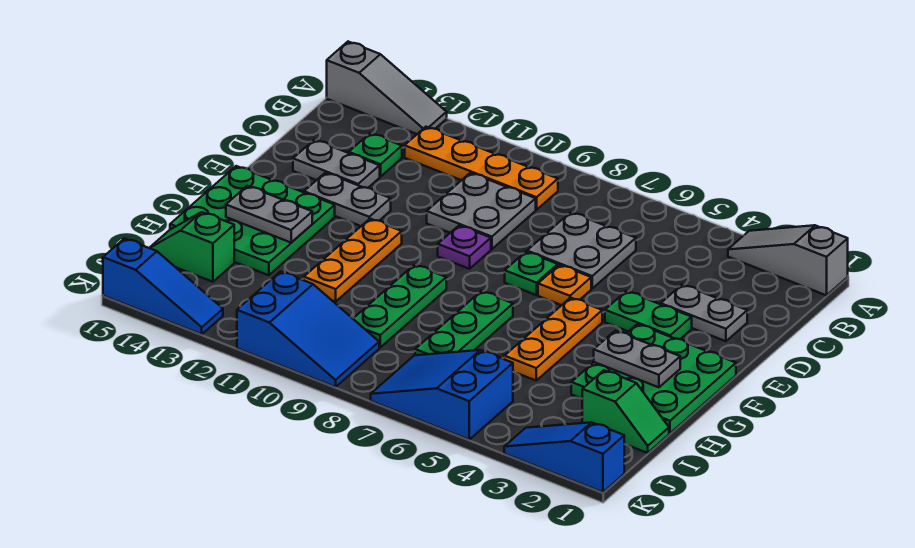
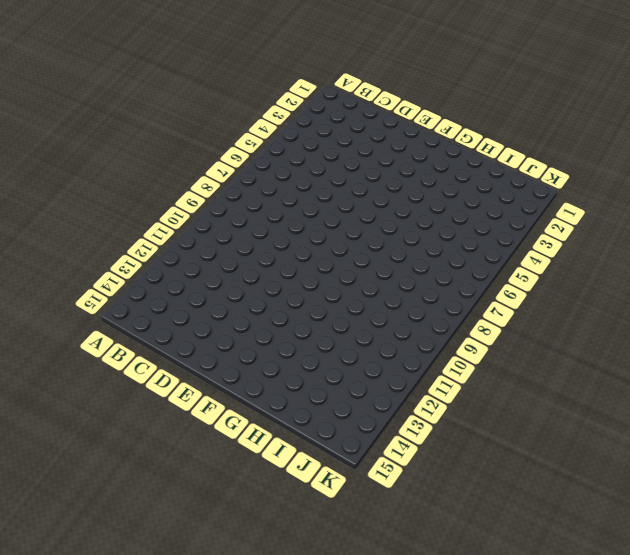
none -> grey slope A1:A3 level 1 top 1
none -> grey slope A13:A15 level 1 top 15
none -> orange plate B9:B12 level 1

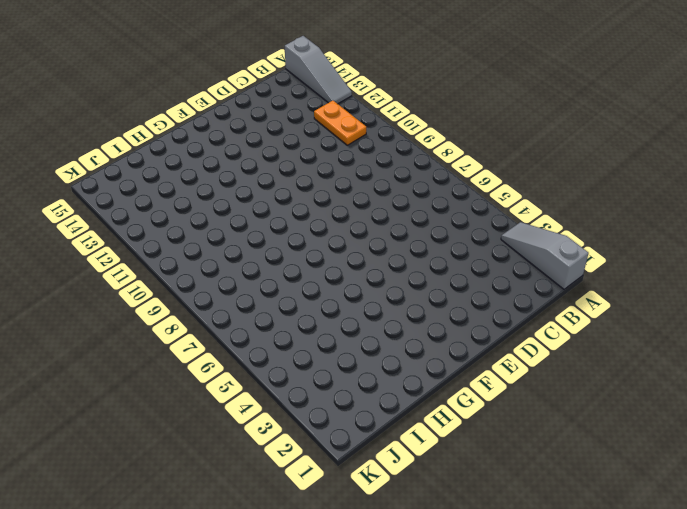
orange plate B11:B12 level 1 -> orange plate B9:B12 level 1
none -> grey plate C6:D7 level 1
none -> grey plate C9:D10 level 1
none -> green plate C13 level 1

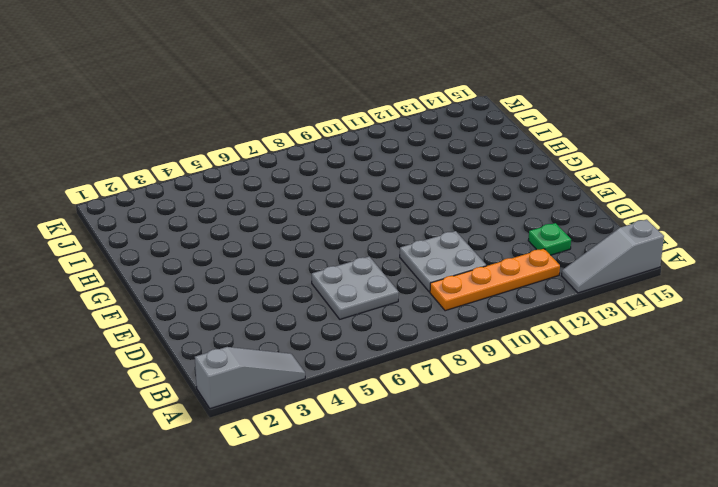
none -> grey plate D2:D3 level 1
none -> grey plate D13:D14 level 1
none -> green plate E3:E4 level 1

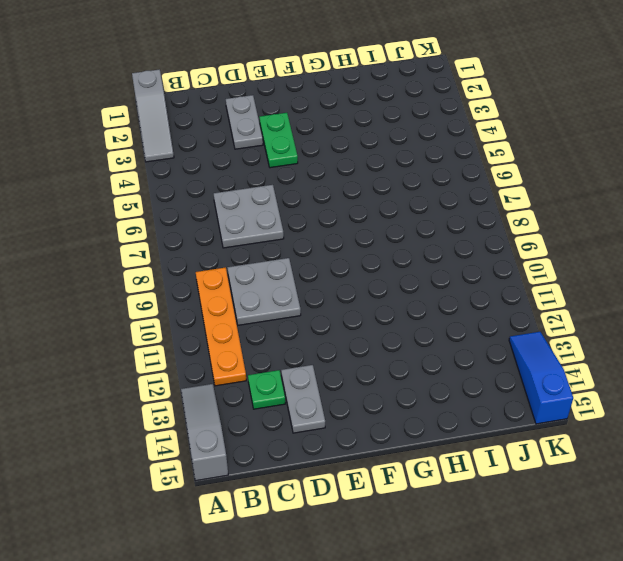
none -> orange plate E6 level 1
none -> green plate E7 level 1
none -> purple plate E9 level 1

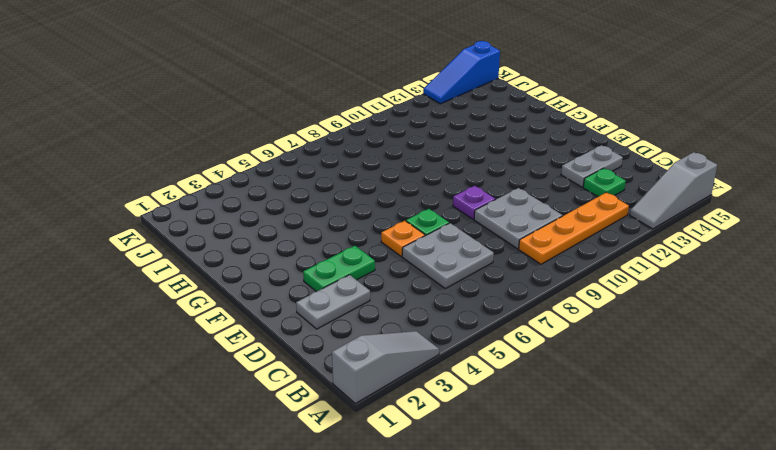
none -> grey plate E12:E13 level 1
none -> green plate F1:H3 level 1
none -> orange plate F5:H5 level 1

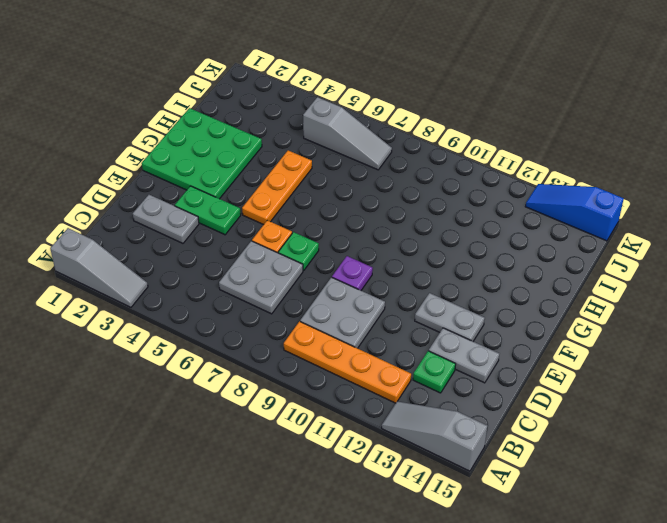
grey slope J5:J7 level 1 top 5 -> blue slope J5:K7 level 1 top 5
none -> orange plate F11:H11 level 1
none -> green plate F13:H15 level 1
none -> green plate G7:I7 level 1

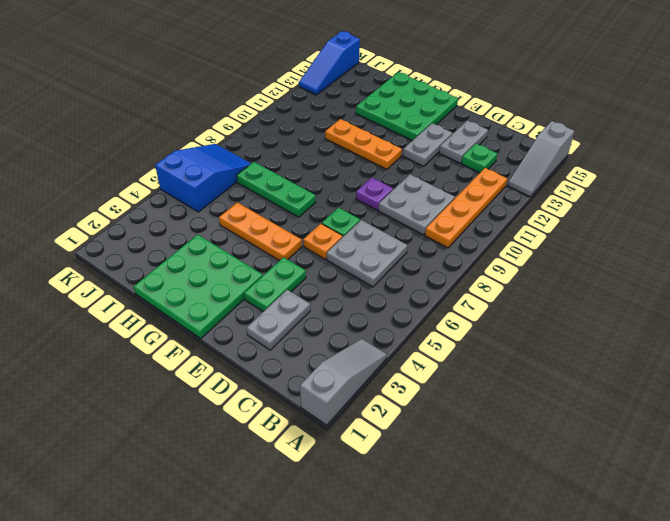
none -> green plate G9:I9 level 1
none -> green slope I1:I2 level 1 top 2
none -> green slope I14:I15 level 1 top 14

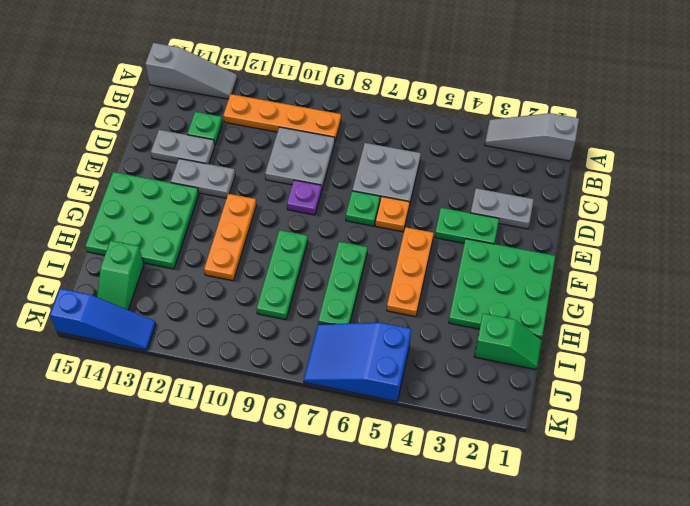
green slope I14:J14 level 1 top I -> green slope I14:I15 level 1 top 14
none -> blue slope J9:K11 level 1 top 11
none -> blue slope K1:K3 level 1 top 1
none -> grey plate G2:G3 level 2

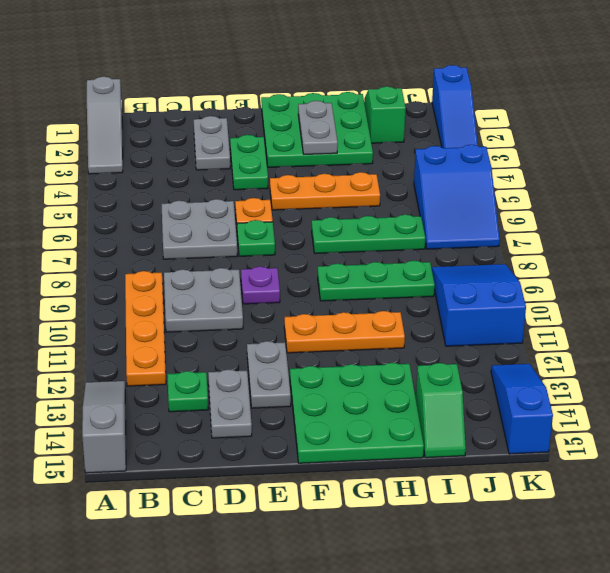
none -> grey plate G13:G14 level 2

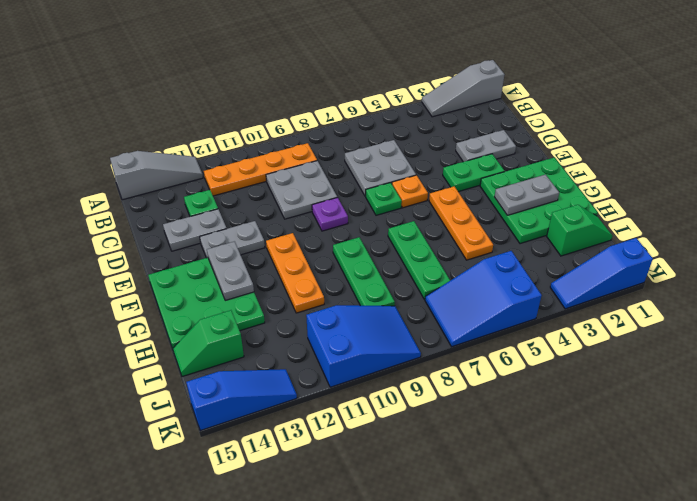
grey plate F13:G13 level 2 -> grey plate G13:G14 level 2

